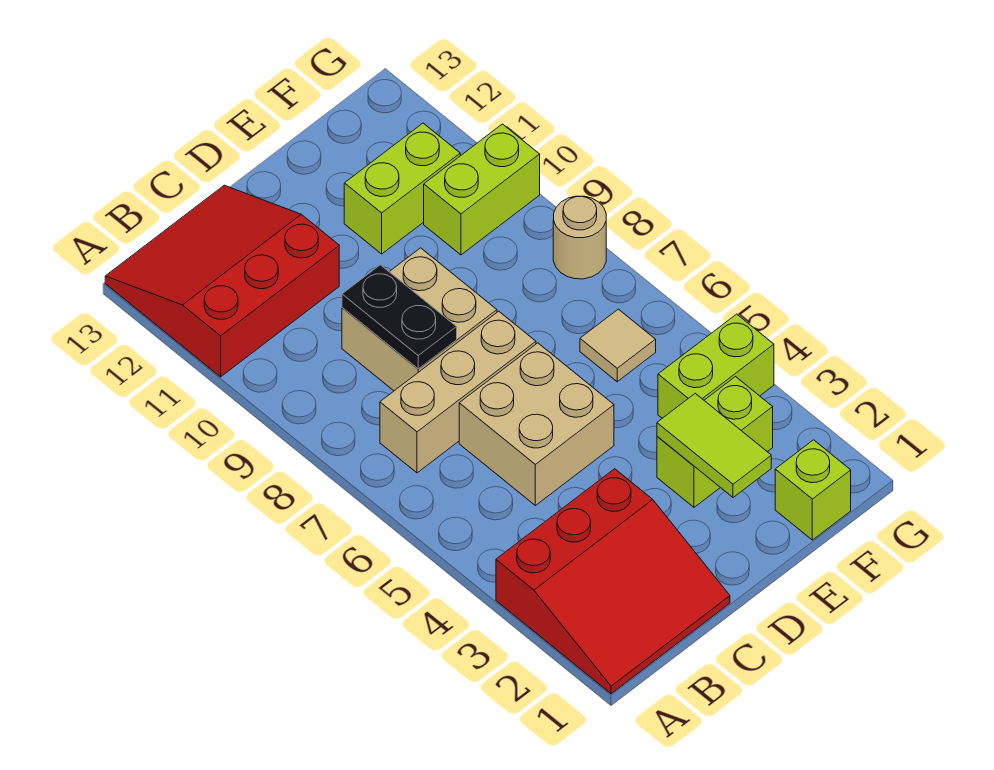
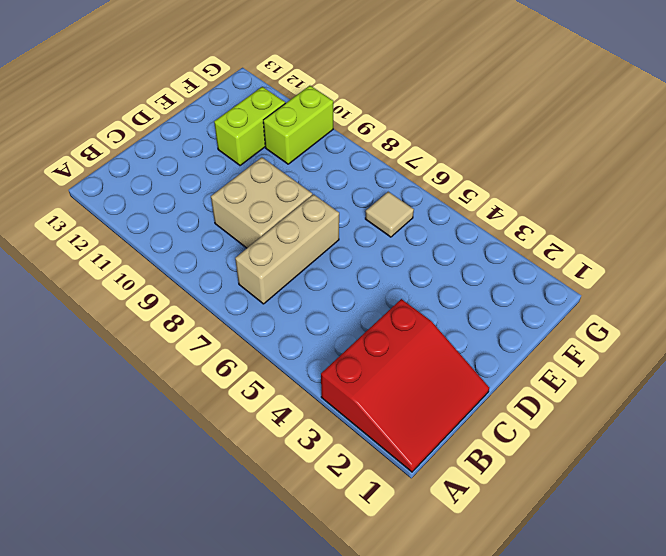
none -> red slope A11:C13 level 1 top 11
none -> tan brick C5:D6 level 1
none -> lime brick E3:F3 level 1

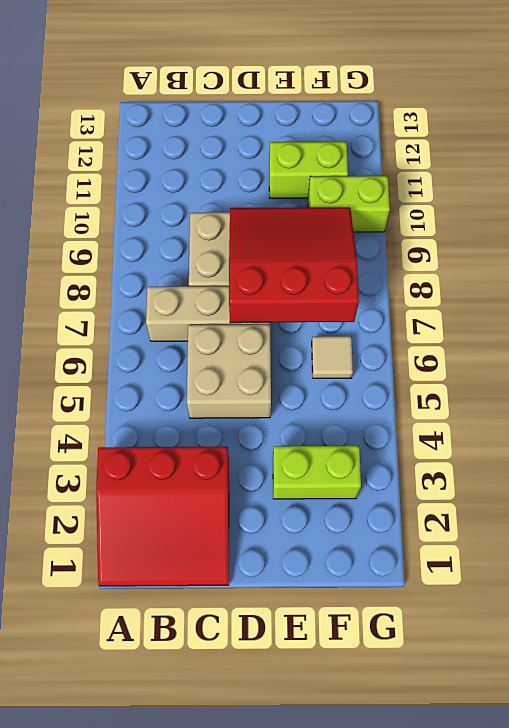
red slope D7:F9 level 2 top 7 -> red slope A11:C13 level 1 top 11
none -> lime brick F1 level 1
none -> lime brick F4:G4 level 1
none -> tan round brick G8 level 1

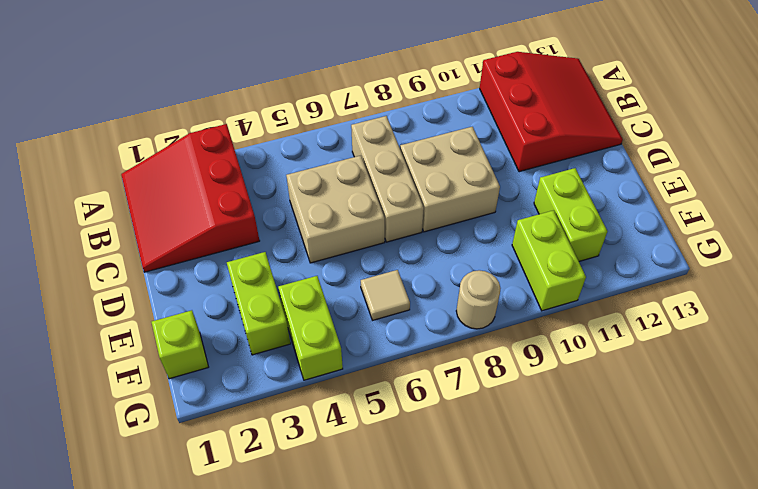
none -> black plate C8:C9 level 2
none -> lime tile E2:E3 level 2

